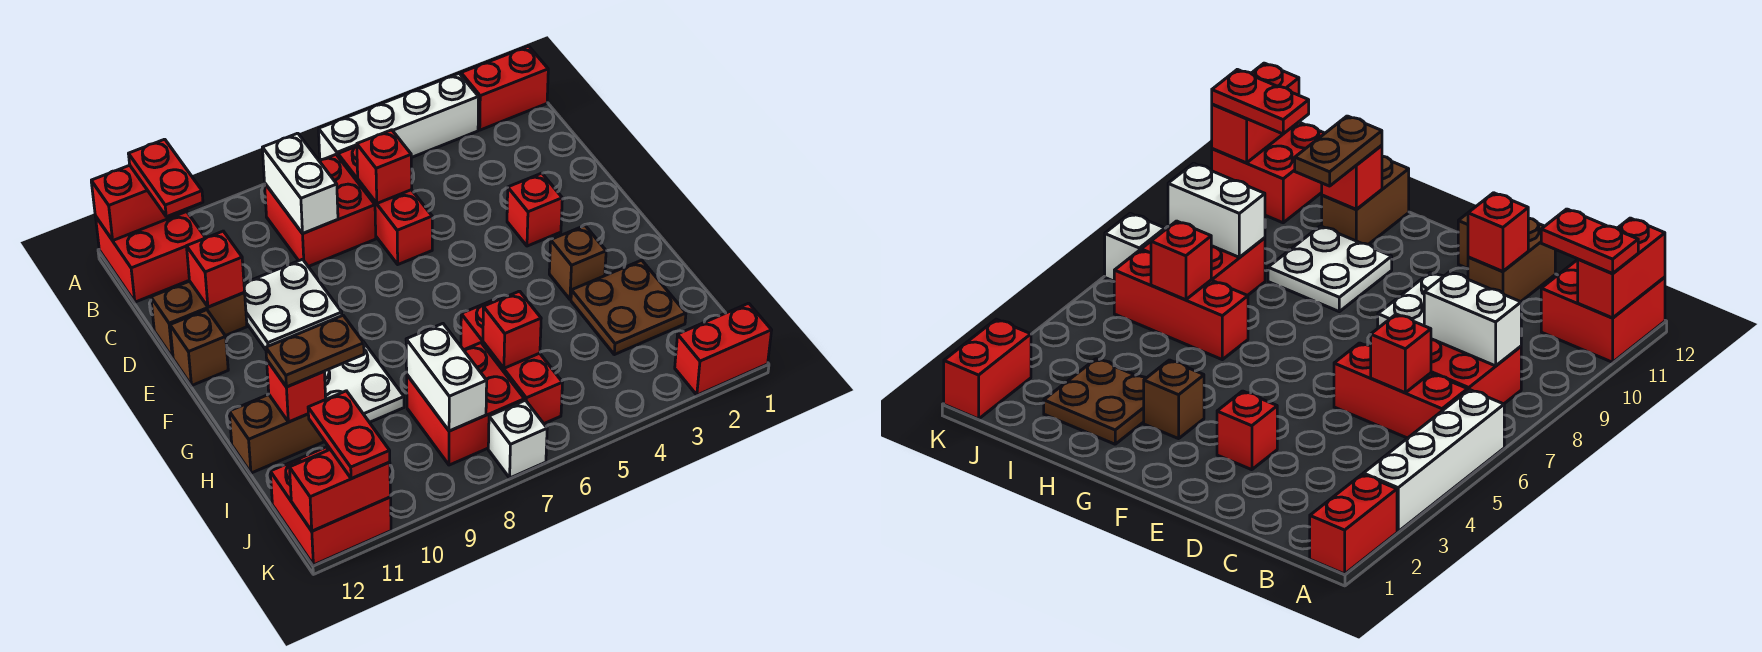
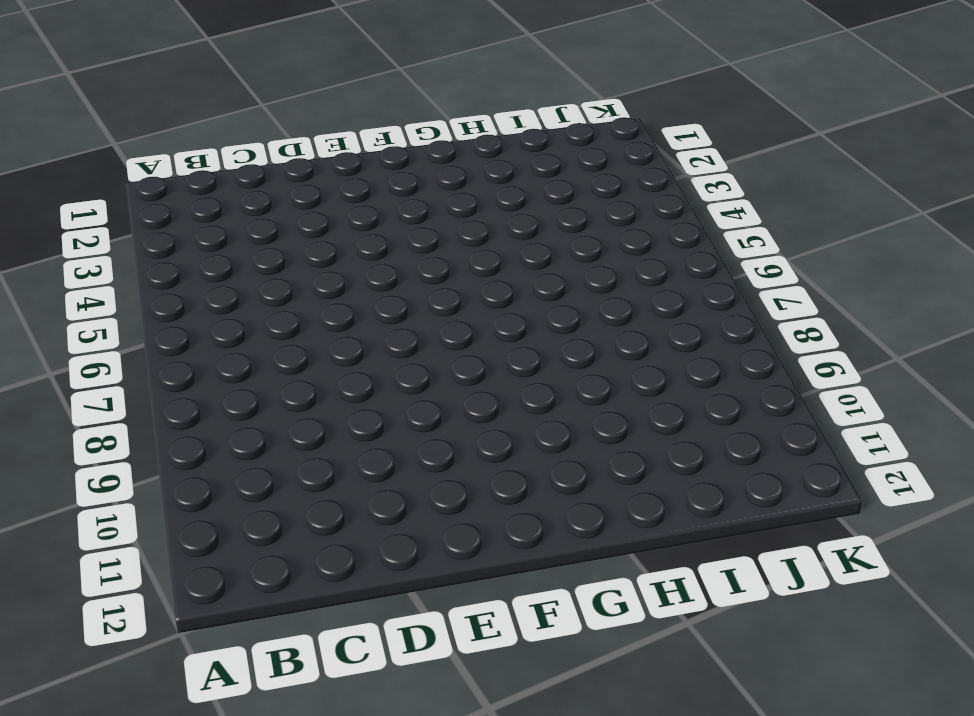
none -> red brick A1:A2 level 1
none -> white brick A3:A6 level 1
none -> red brick A11:B12 level 1

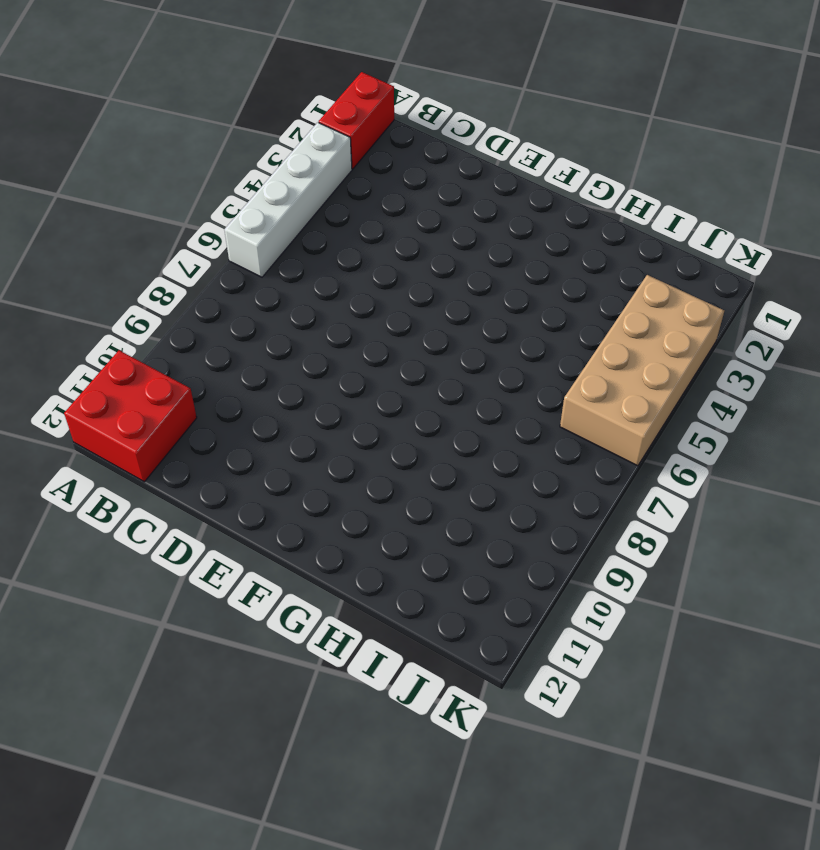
tan brick J3:K6 level 1 -> red brick H6:J6 level 1
none -> red brick B6:D6 level 1
none -> red brick B7:C8 level 1
none -> white plate D9:E10 level 1

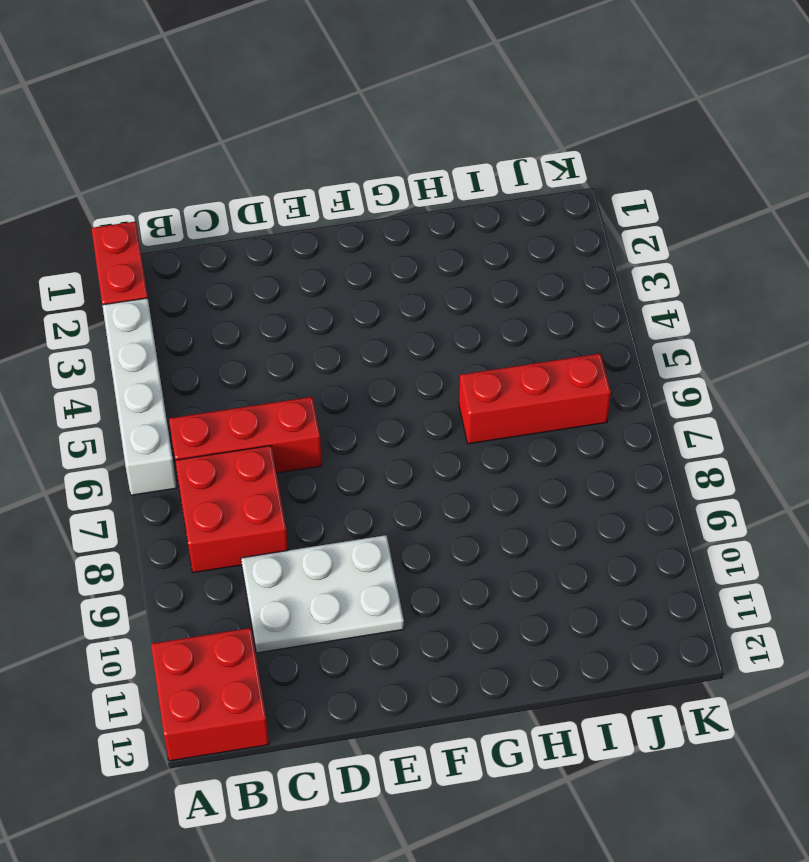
white plate C9:E10 level 1 -> white plate D9:E10 level 1
none -> brown brick D11:D12 level 1
none -> red brick E3 level 1
none -> brown brick E12 level 1

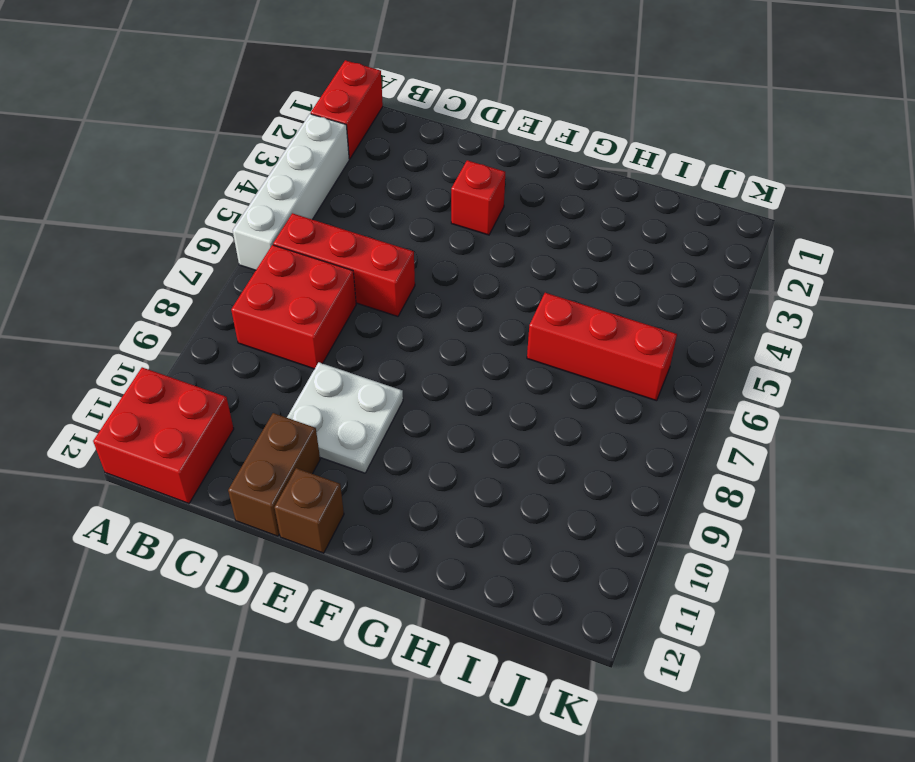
none -> brown brick G3 level 1
none -> white plate G9:H10 level 1
none -> brown plate H2:I3 level 1

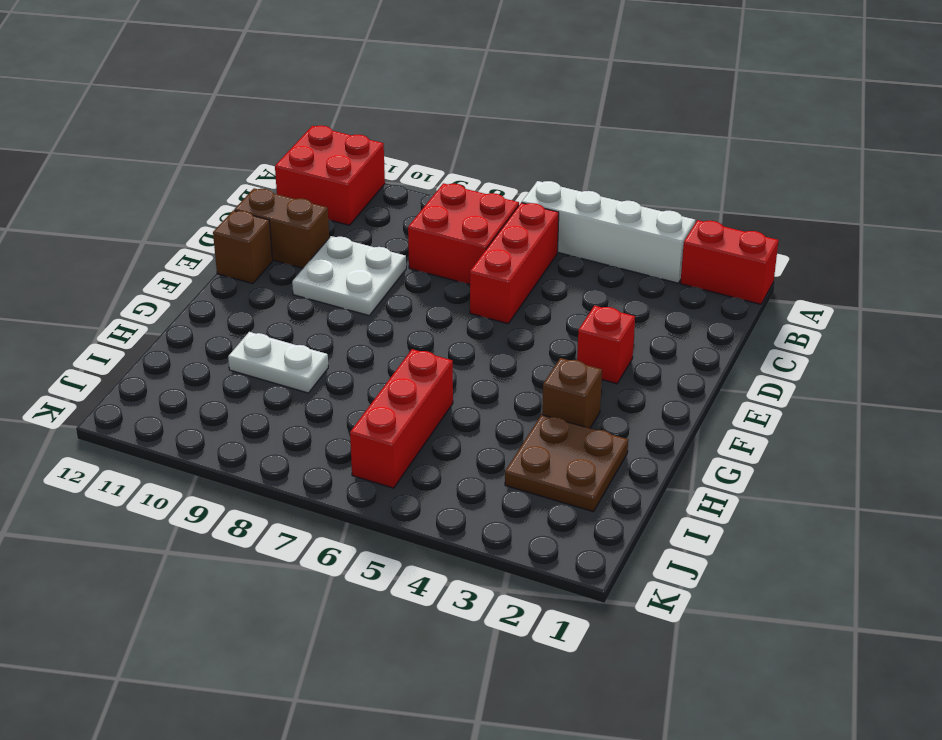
white plate H9:H10 level 1 -> white plate G9:H10 level 1
none -> brown brick H11:H12 level 1
none -> red brick I7:J8 level 1
none -> red brick J11:K12 level 1

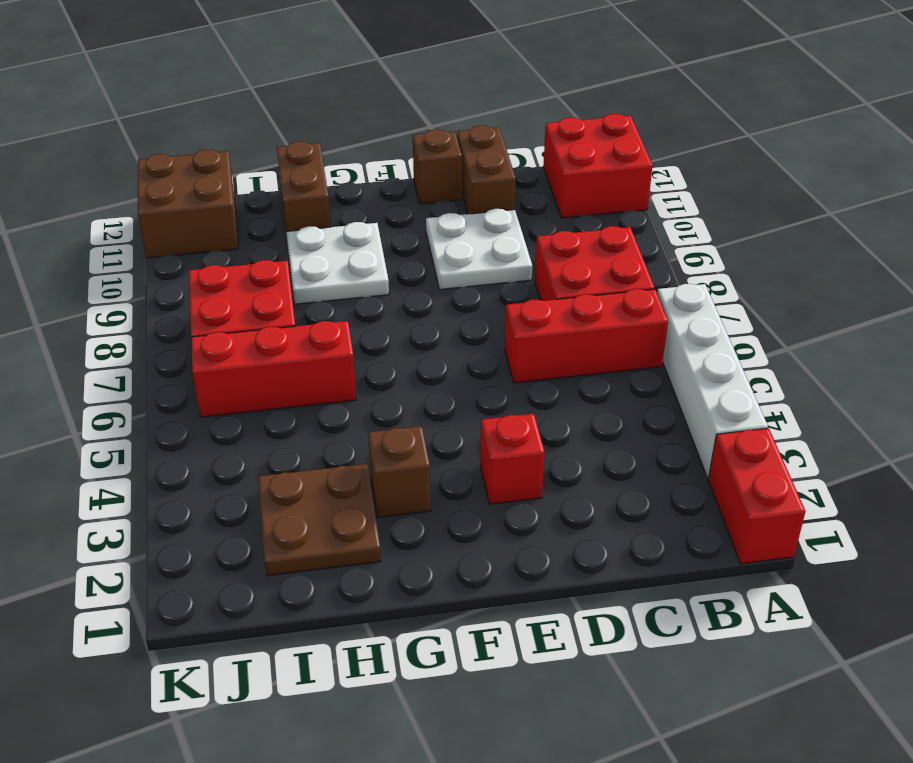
brown brick J11:K12 level 1 -> red brick J11:K12 level 1
none -> red brick K1:K2 level 1
none -> white brick K7 level 1
none -> red brick A11:A12 level 2

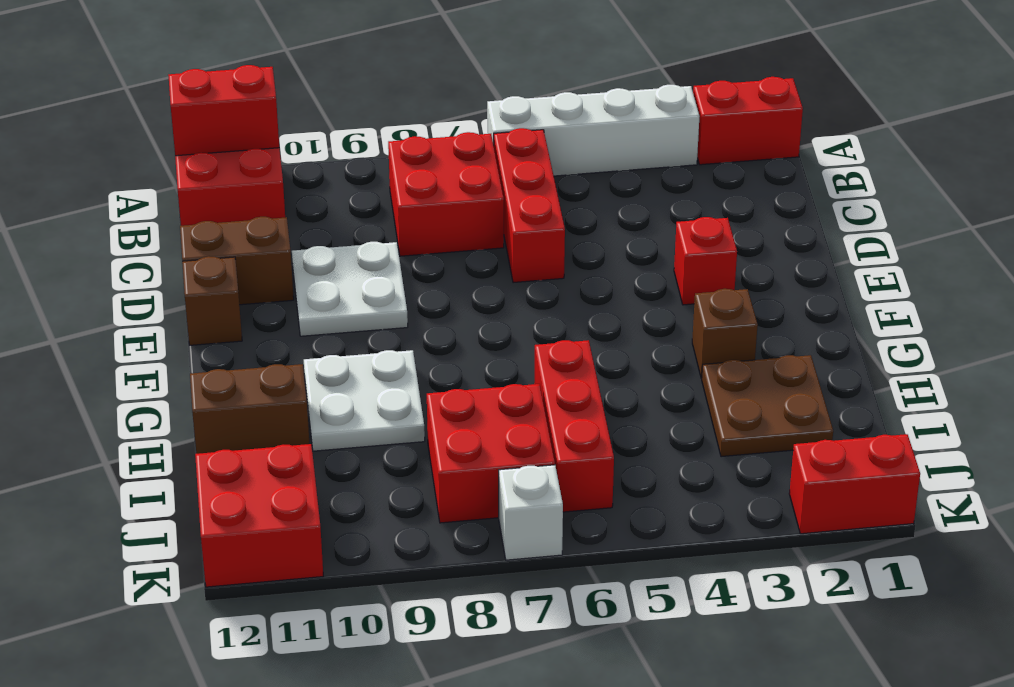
none -> white brick B8:C8 level 2
none -> red brick C6 level 2
none -> red brick D11 level 2

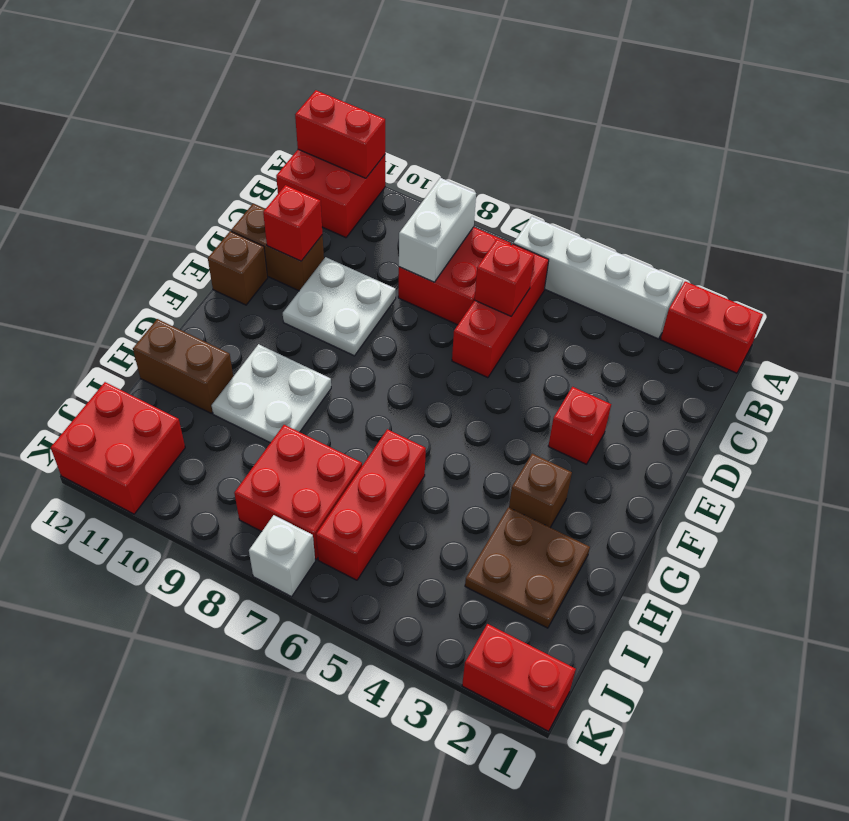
none -> red brick H11 level 2
none -> red brick I6 level 2
none -> white brick I8:J8 level 2

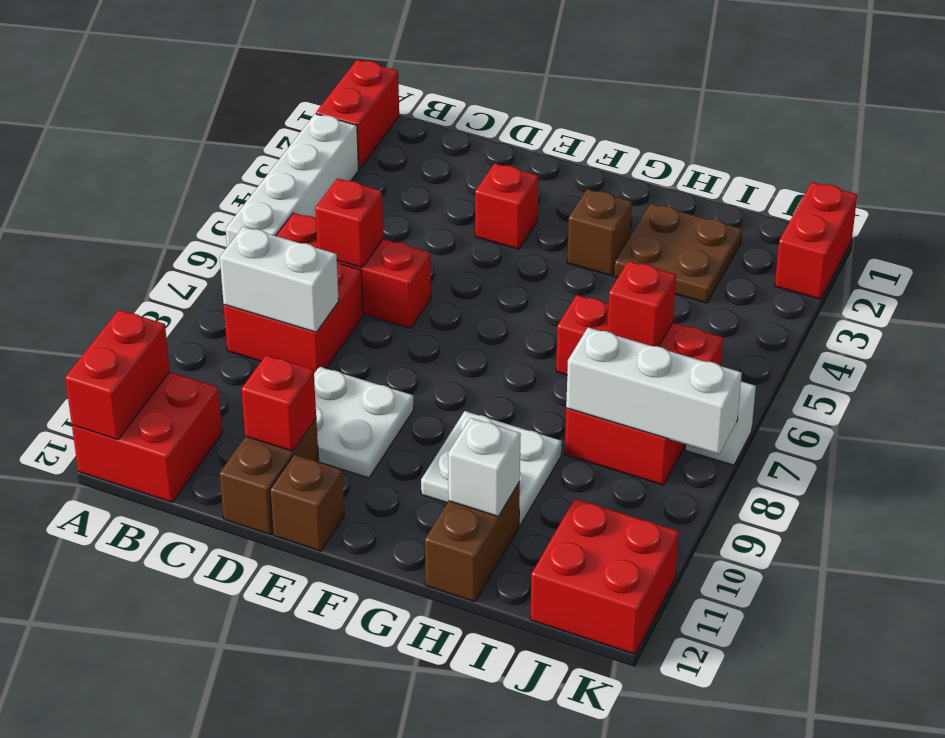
white brick H11 level 2 -> red brick H11 level 2
white brick I8:K8 level 2 -> white brick I8:J8 level 2
none -> red brick K11:K12 level 2
none -> red plate A11:B11 level 3
none -> brown plate H10:H11 level 3

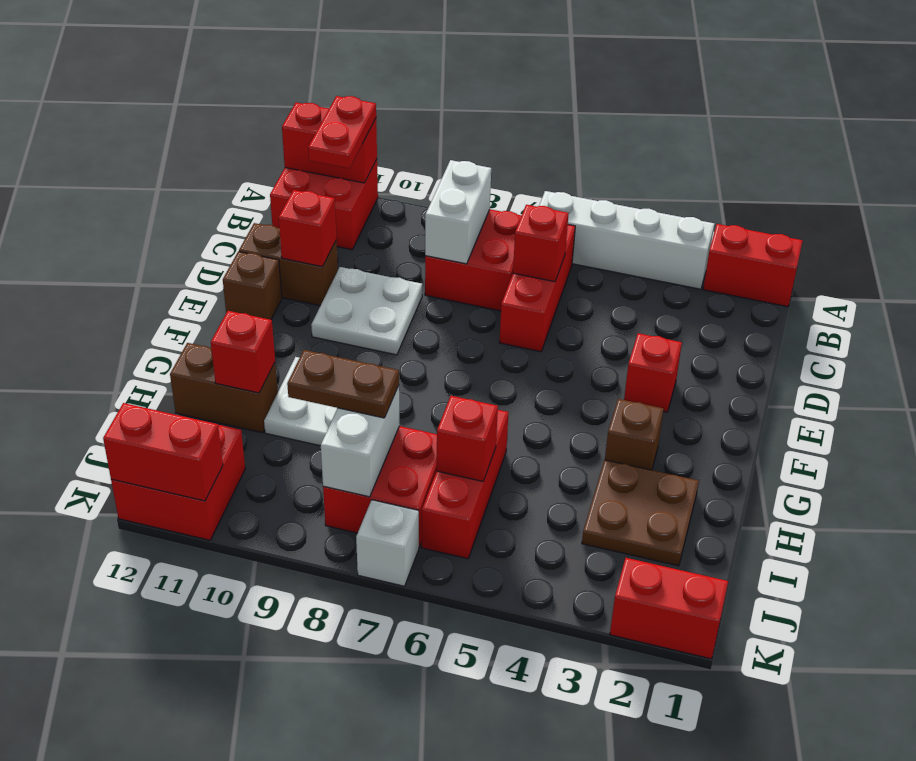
brown plate I8:I9 level 3 -> brown plate H10:H11 level 3
none -> red plate J11:K11 level 3

